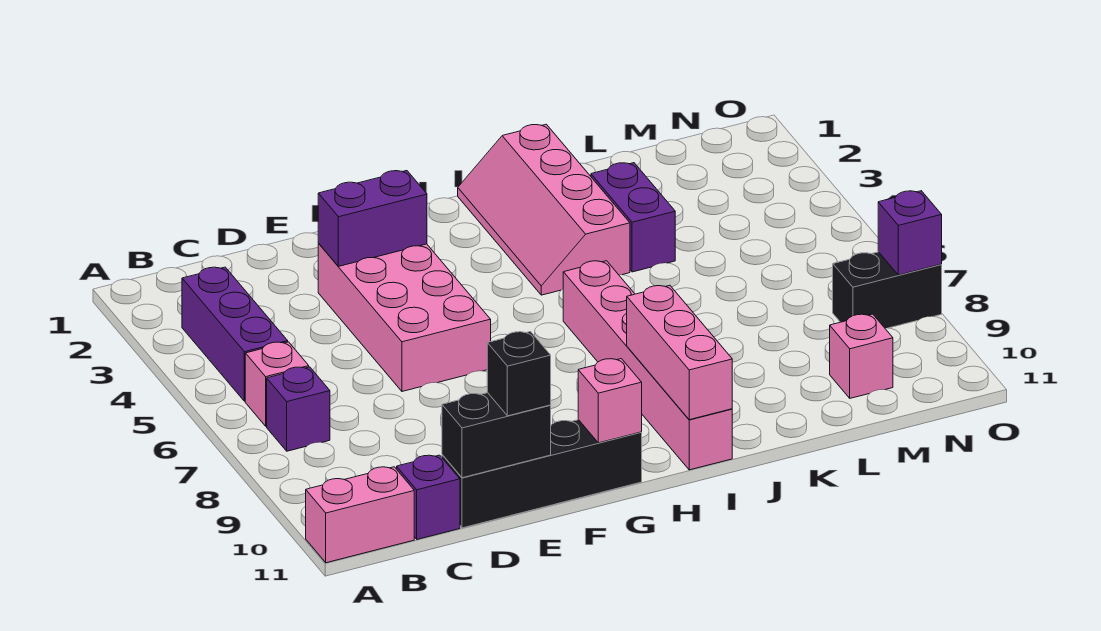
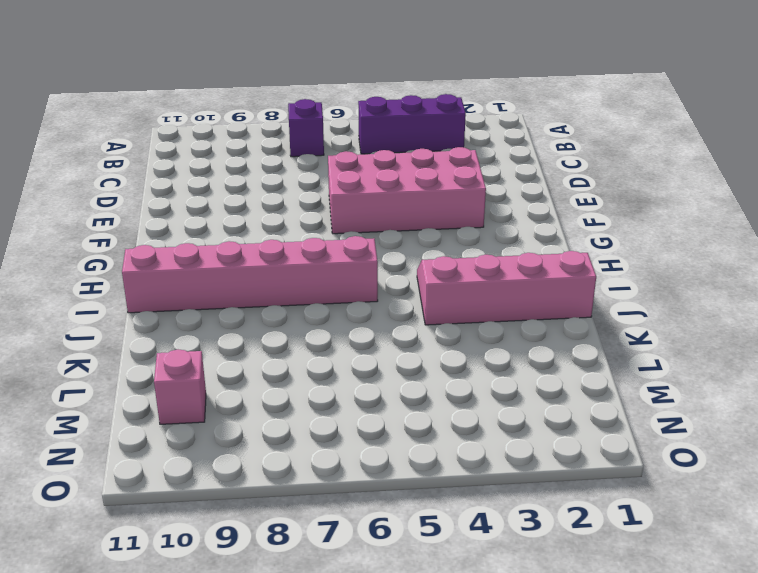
none -> pink brick A11:B11 level 1
none -> pink brick B6 level 1
none -> purple brick C11 level 1

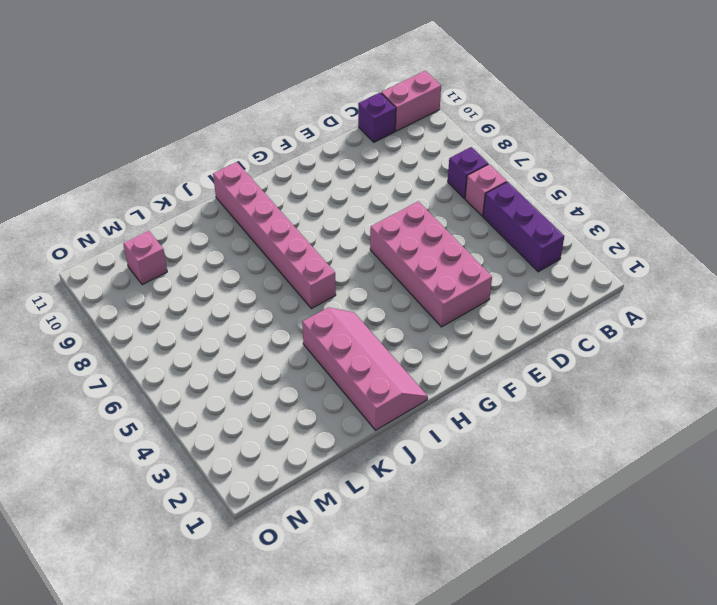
none -> black brick D11:G11 level 1
none -> purple brick K3:K4 level 1
none -> black brick N8:O8 level 1

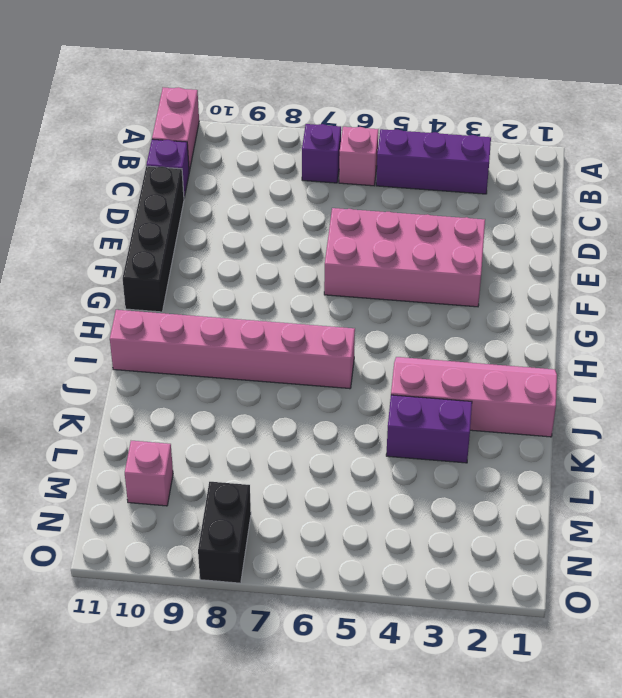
none -> black brick D11:E11 level 2
none -> purple brick E3:F3 level 2
none -> pink brick G11 level 2

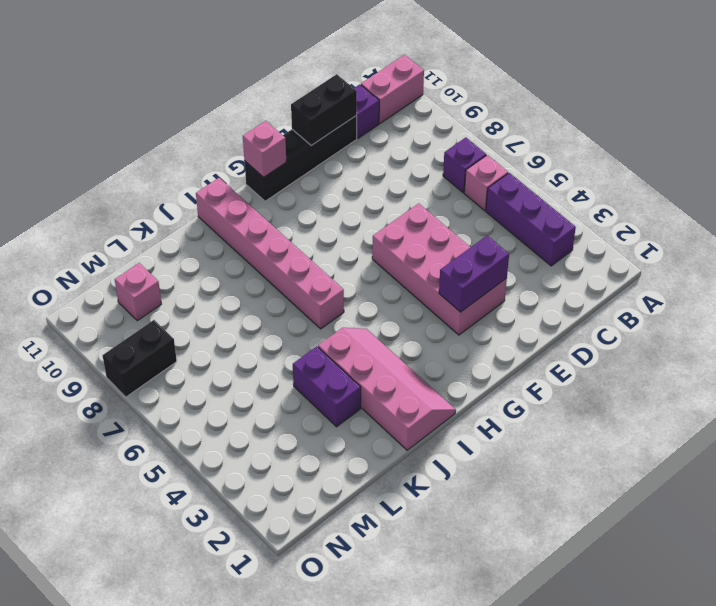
none -> pink brick I9:I11 level 2
none -> purple brick O8 level 2
none -> black brick E11 level 3

